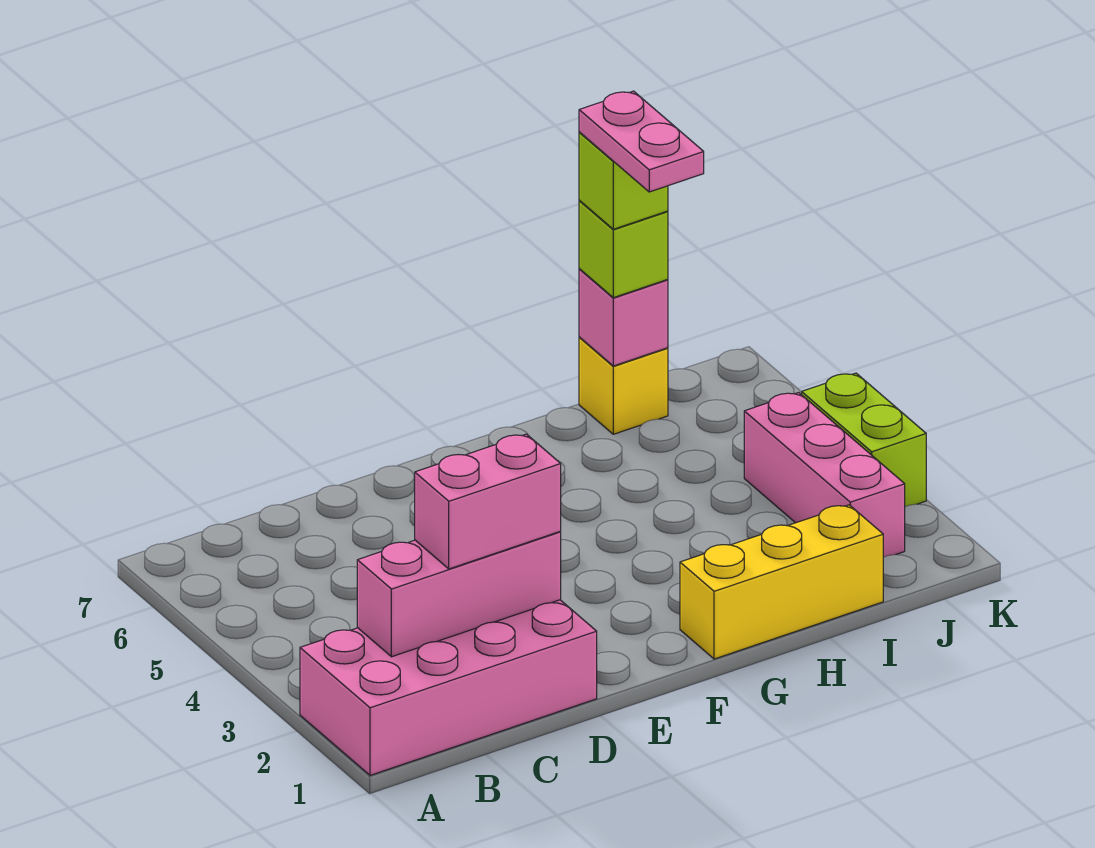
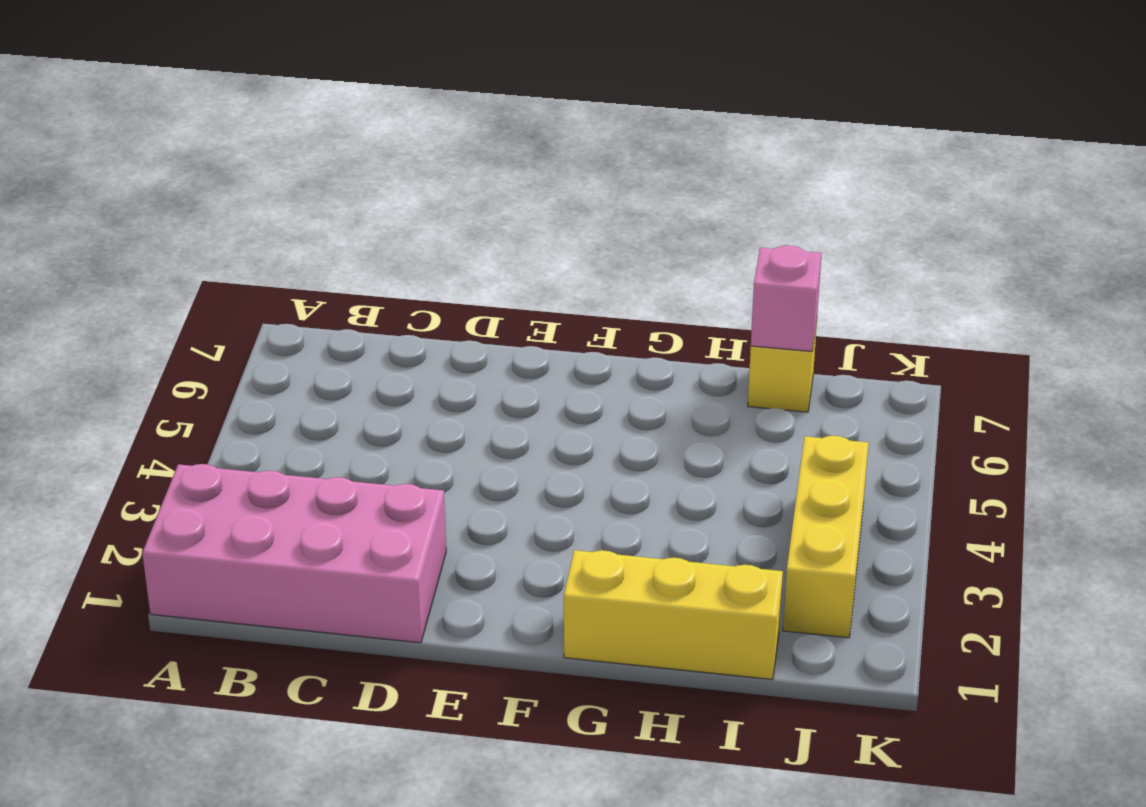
yellow brick J2:J4 level 1 -> pink brick J2:J4 level 1
none -> lime brick K3:K4 level 1
none -> pink brick B2:D2 level 2

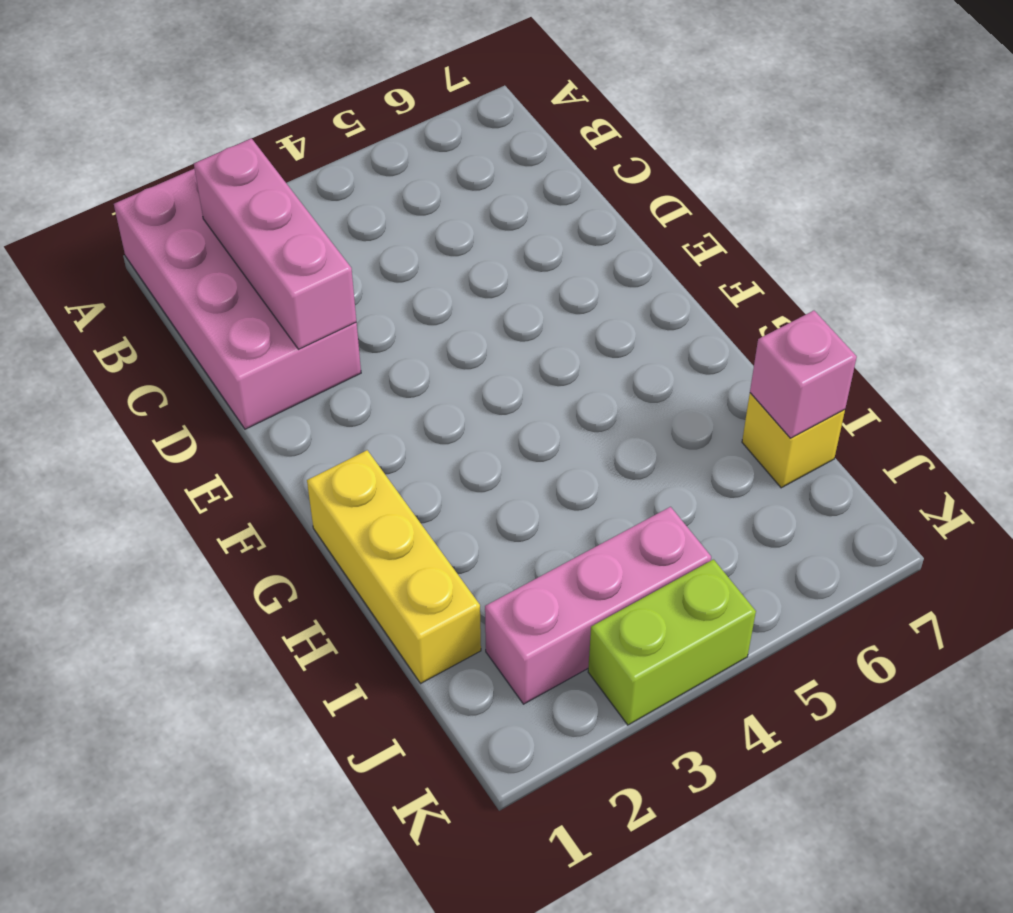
none -> pink brick C2:D2 level 3
none -> lime brick I7 level 3

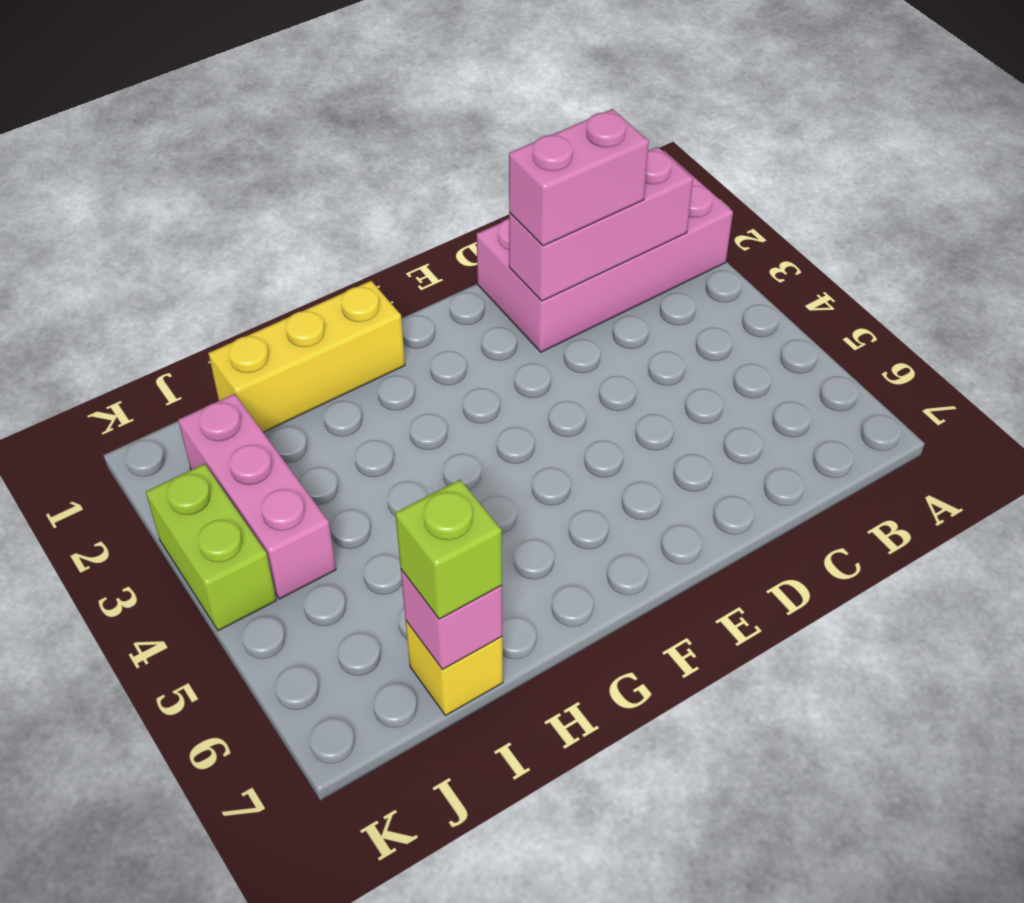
none -> lime brick I7 level 4
none -> pink plate I6:I7 level 5

